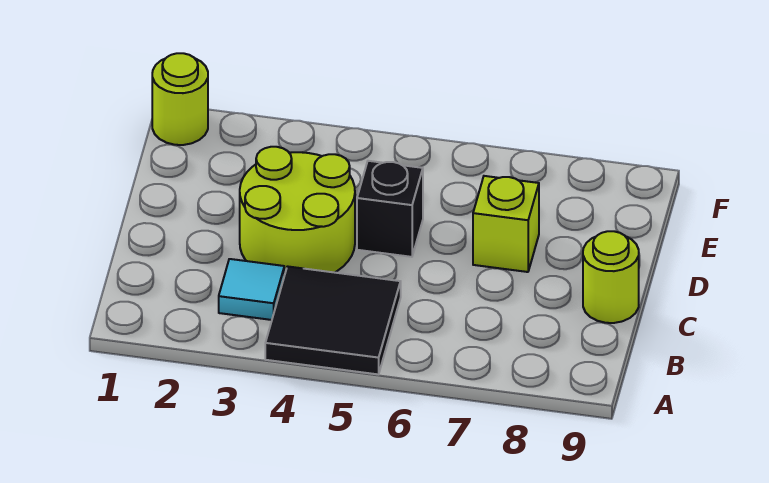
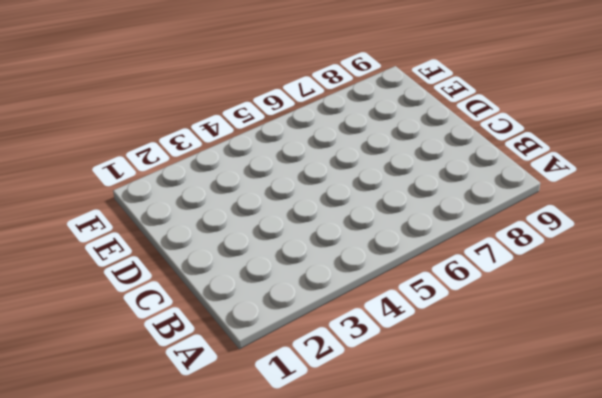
none -> black tile A4:B5 level 1
none -> cyan tile B3 level 1

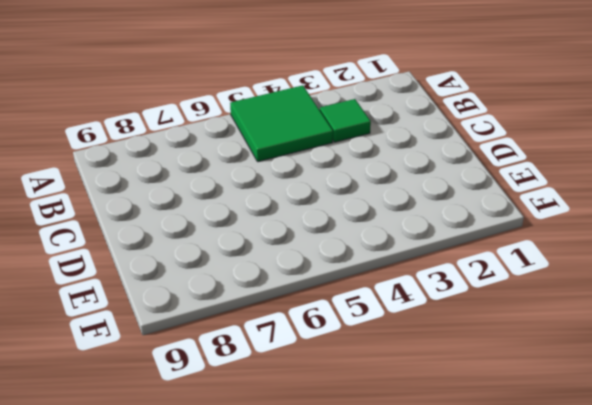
green tile A4:B5 level 1 -> black tile A4:B5 level 1
green tile B3 level 1 -> cyan tile B3 level 1
none -> lime round brick C3:D4 level 1
none -> lime round brick C9 level 1

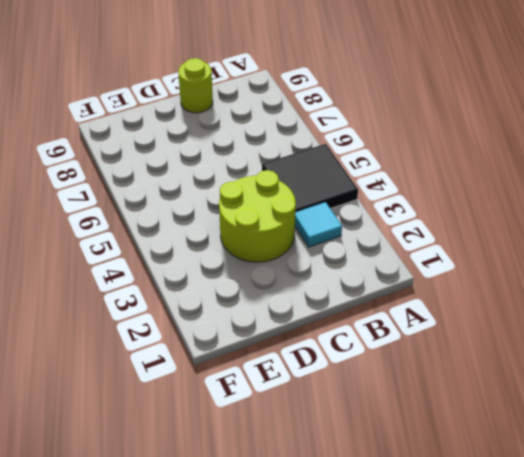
none -> black brick D5 level 1
none -> lime brick D7 level 1

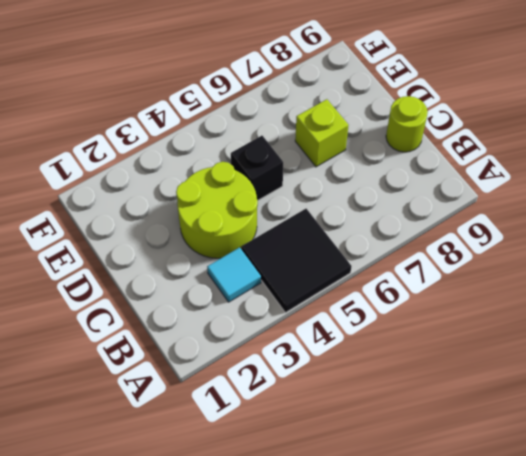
none -> lime round brick F1 level 1

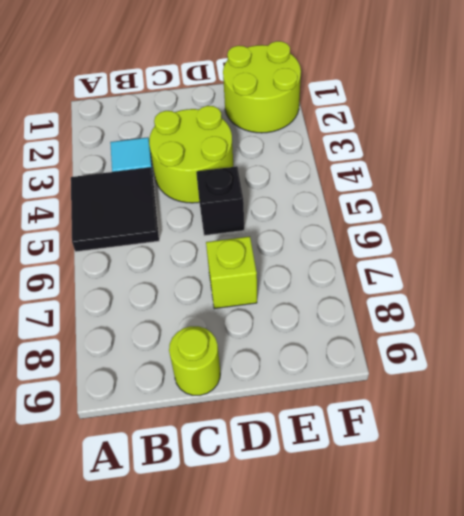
lime round brick E1:F2 level 1 -> lime round brick F1 level 1

